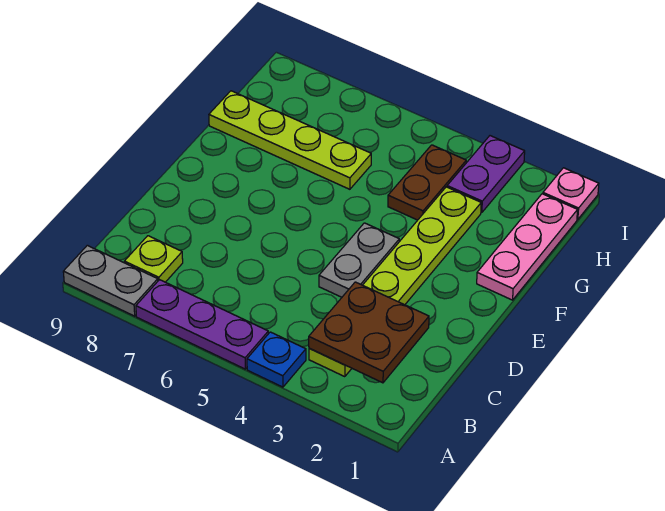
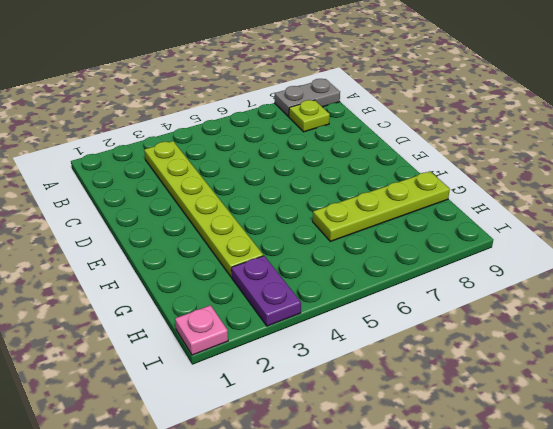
none -> blue plate A4 level 1
none -> purple plate A5:A7 level 1
none -> grey plate D4:E4 level 1

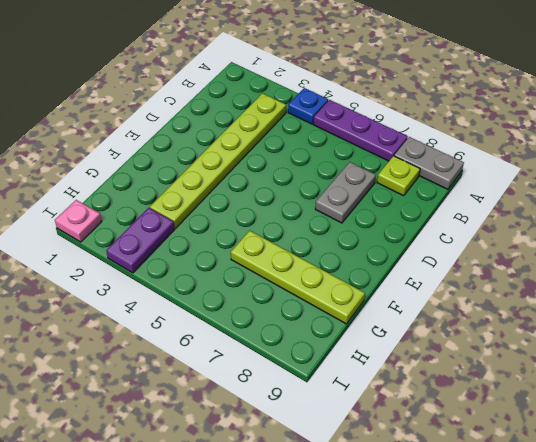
grey plate C7:D7 level 1 -> grey plate D4:E4 level 1
none -> pink plate F1:H1 level 1
none -> brown plate G4:H4 level 1
none -> brown plate B2:C3 level 2

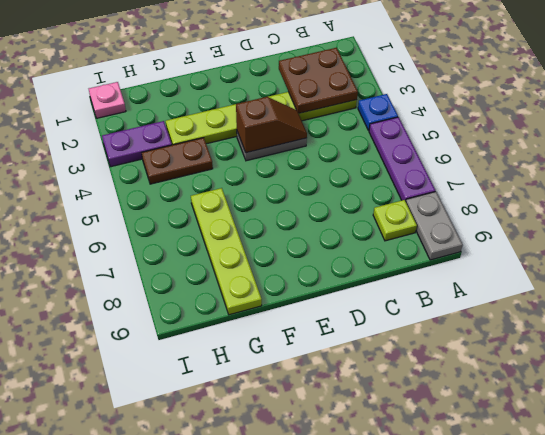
brown slope D4:E4 level 2 top E -> none
none -> pink plate F1:H1 level 1

